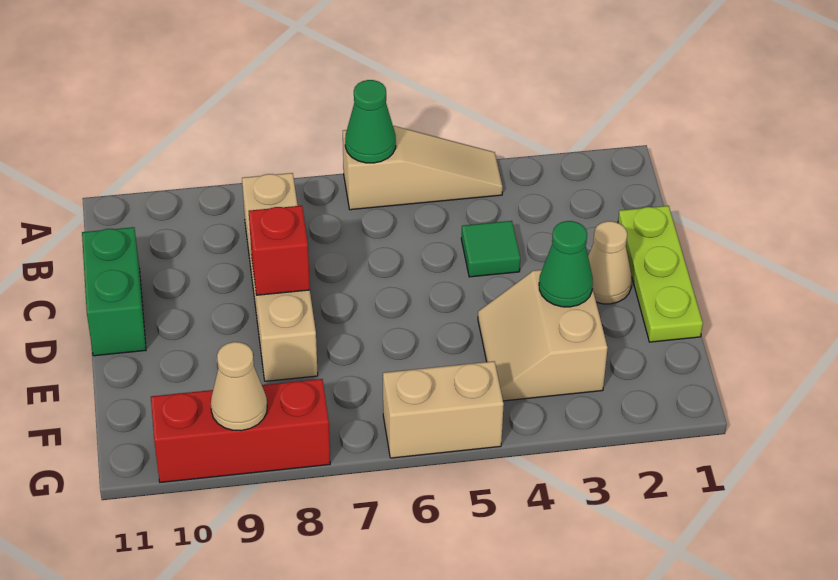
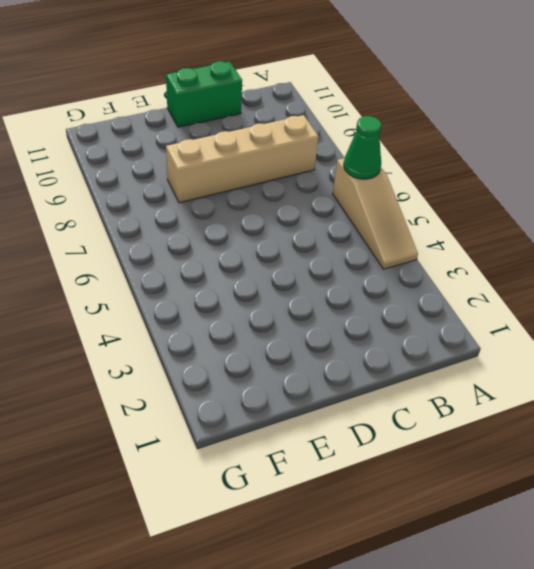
none -> lime plate C1:E1 level 1
none -> green tile C4 level 1
none -> tan cone D2 level 1

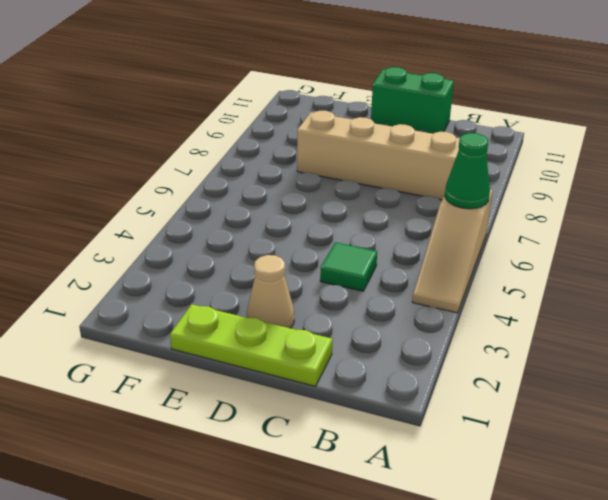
none -> tan slope E3:F4 level 1 top 3
none -> tan brick G5:G6 level 1
none -> red brick G8:G10 level 1

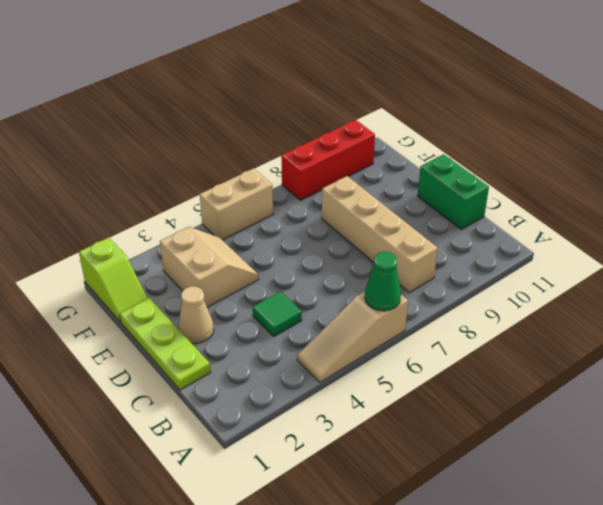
lime slope F1:G1 level 1 top G -> none
none -> red brick D8 level 2
none -> green cone E3 level 2
none -> tan cone G9 level 2

